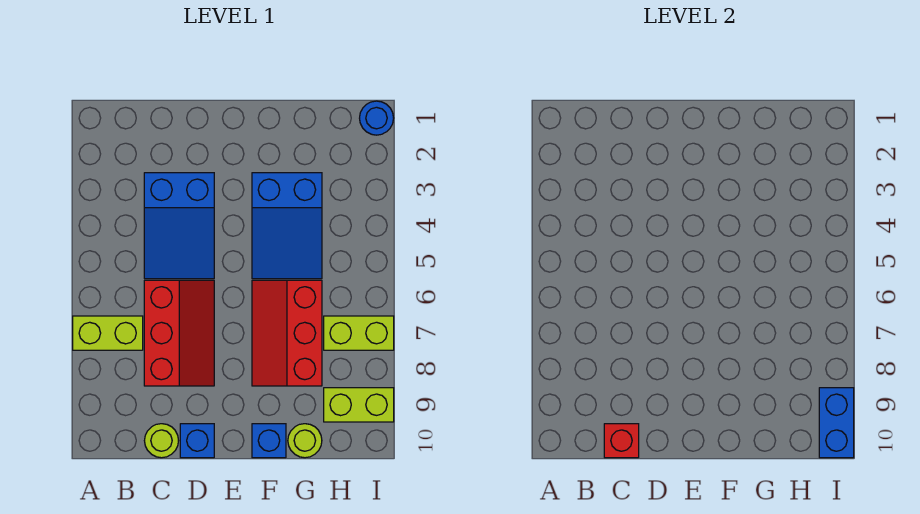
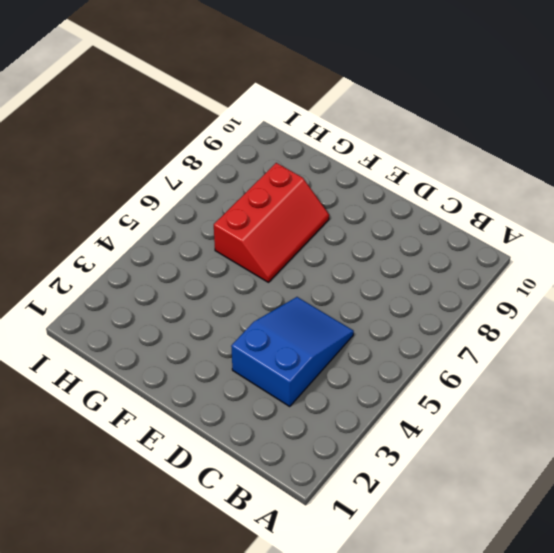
none -> lime brick A7:B7 level 1
none -> red slope C6:D8 level 1 top C
none -> lime round brick C10 level 1

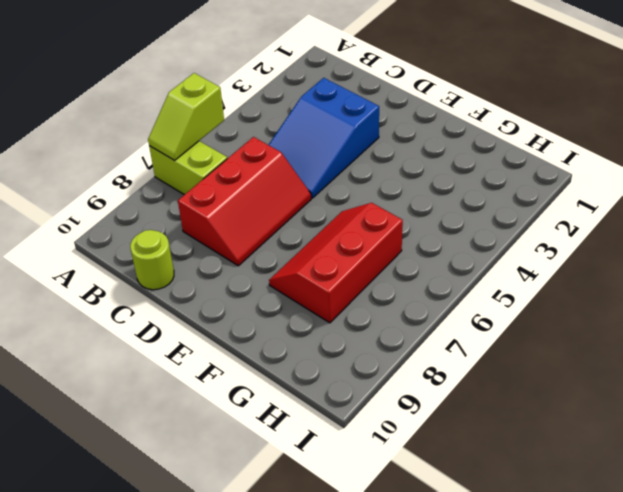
lime slope A6:A7 level 2 top 6 -> none
none -> blue brick D10 level 1
none -> blue slope F3:G5 level 1 top 3
none -> blue brick F10 level 1

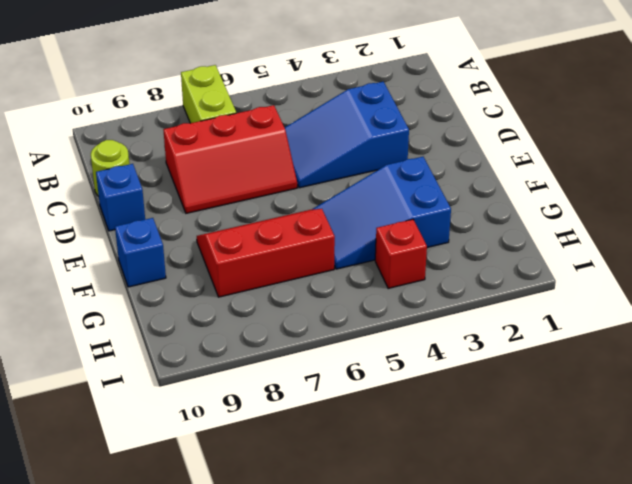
red brick H4 level 1 -> red brick C10 level 2
none -> lime round brick G10 level 1
none -> lime brick H7:I7 level 1
none -> lime brick H9:I9 level 1

